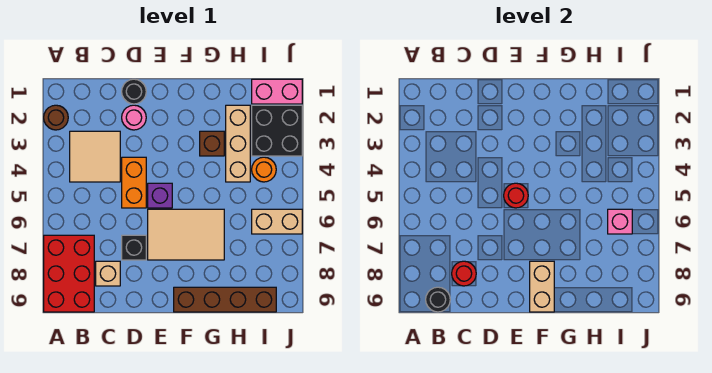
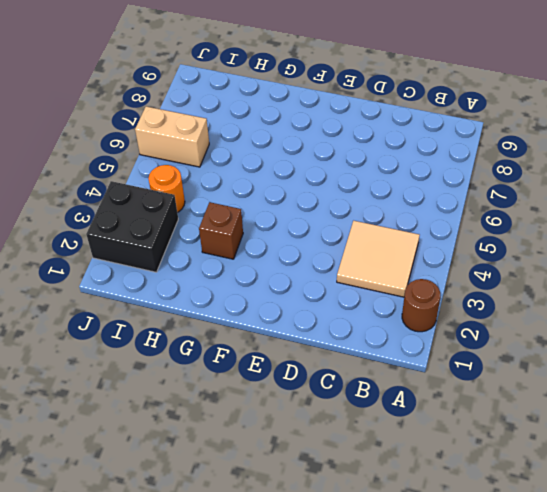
none -> red brick A7:B9 level 1
none -> tan brick C8 level 1
none -> black round brick D1 level 1

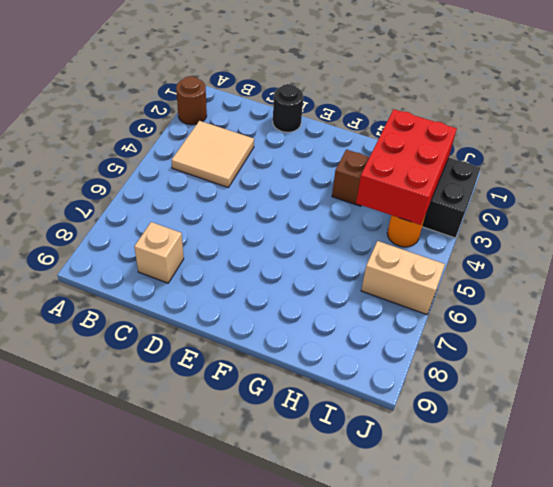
red brick H2:I4 level 2 -> red brick A7:B9 level 1
none -> pink round brick D2 level 1
none -> orange brick D4:D5 level 1
none -> black brick D7 level 1

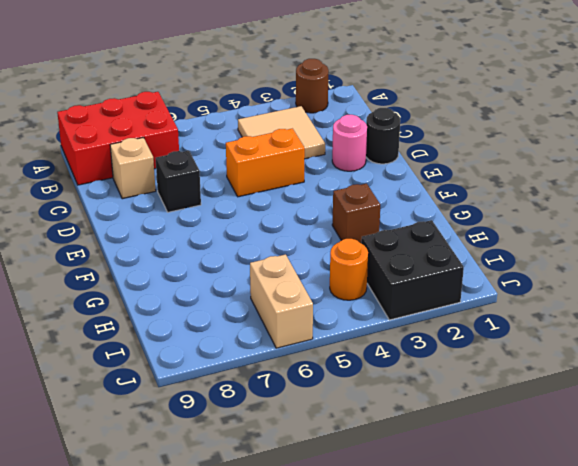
none -> purple brick E5 level 1
none -> tan tile E6:G7 level 1
none -> brown brick F9:I9 level 1

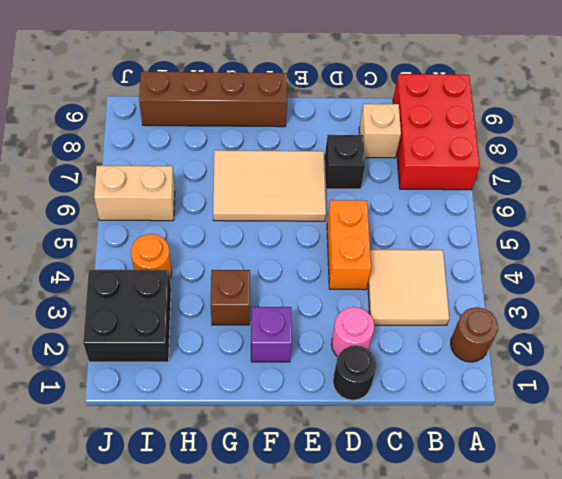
purple brick F2 level 1 -> purple brick E5 level 1
none -> tan brick H2:H4 level 1
none -> pink brick I1:J1 level 1
none -> black round brick B9 level 2

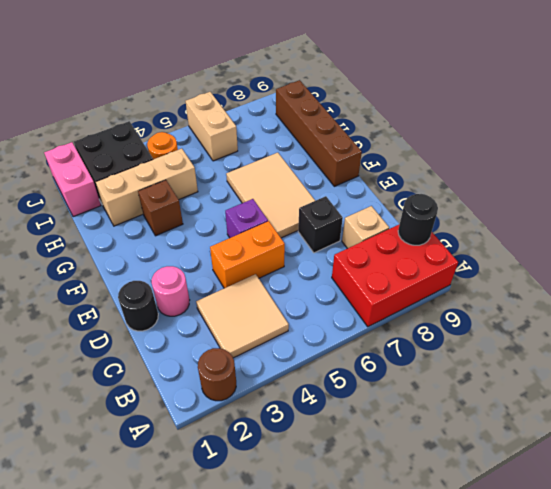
none -> red round brick C8 level 2
none -> red round brick E5 level 2
none -> tan brick F8:F9 level 2

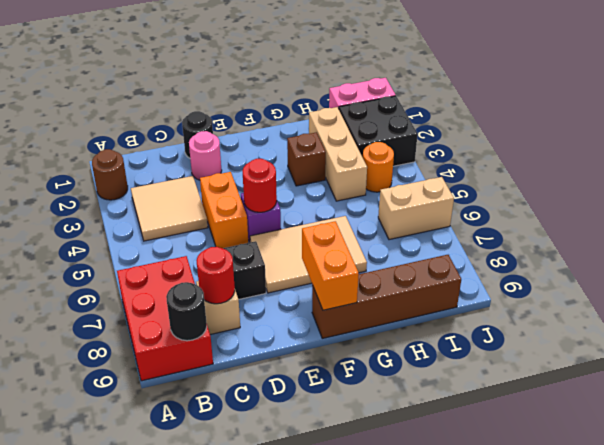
orange brick F8:F9 level 2 -> tan brick F8:F9 level 2
none -> pink brick I6 level 2

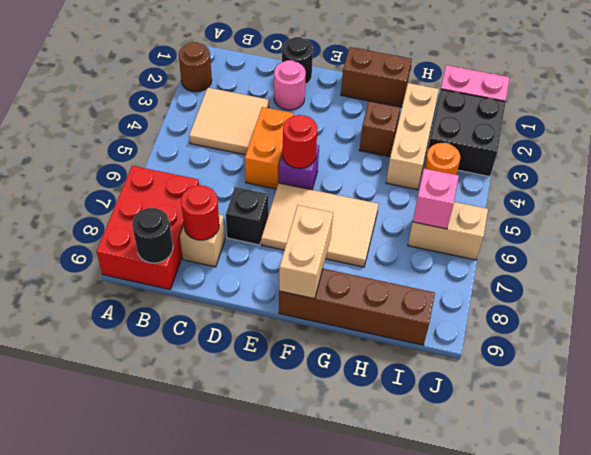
brown brick F1:G1 level 1 -> none

